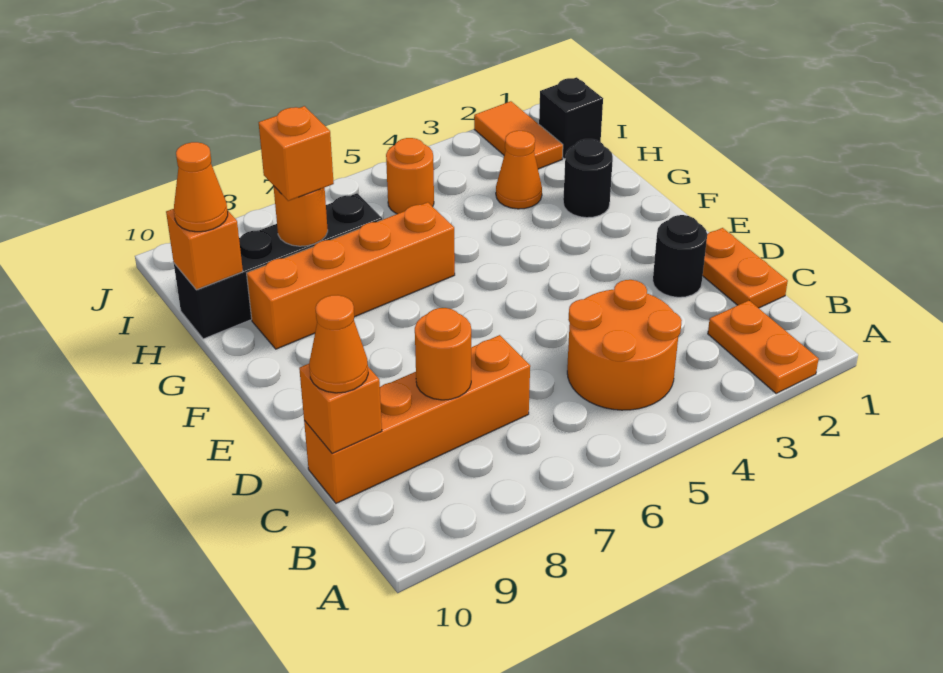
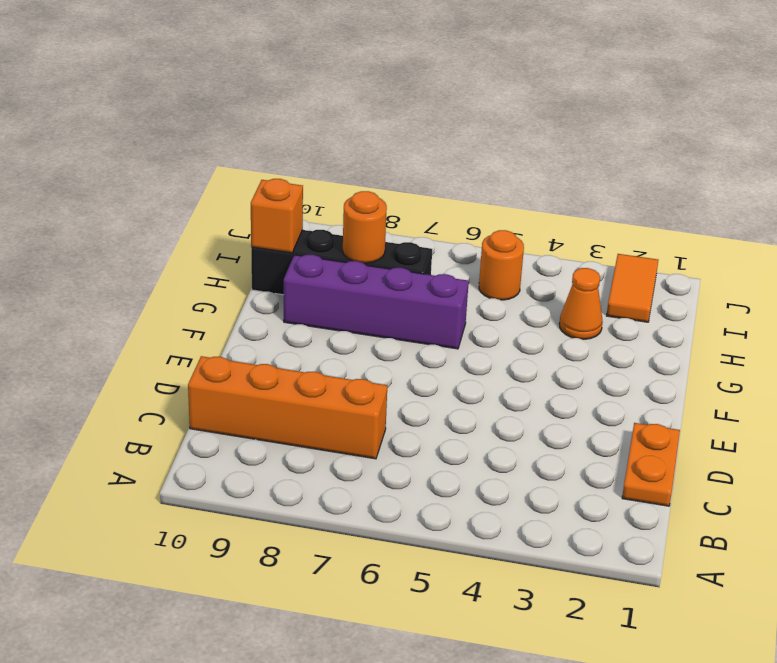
purple brick G6:G9 level 1 -> orange brick G6:G9 level 1
none -> orange plate A2:B2 level 1
none -> orange round brick B4:C5 level 1
none -> black round brick D2 level 1

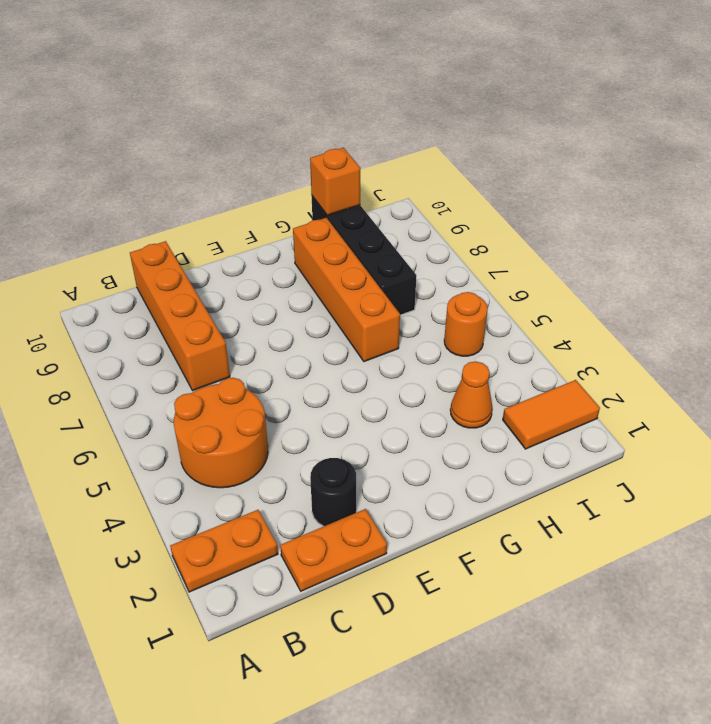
none -> black round brick G2 level 1
none -> black brick I1 level 1
none -> orange round brick C8 level 2

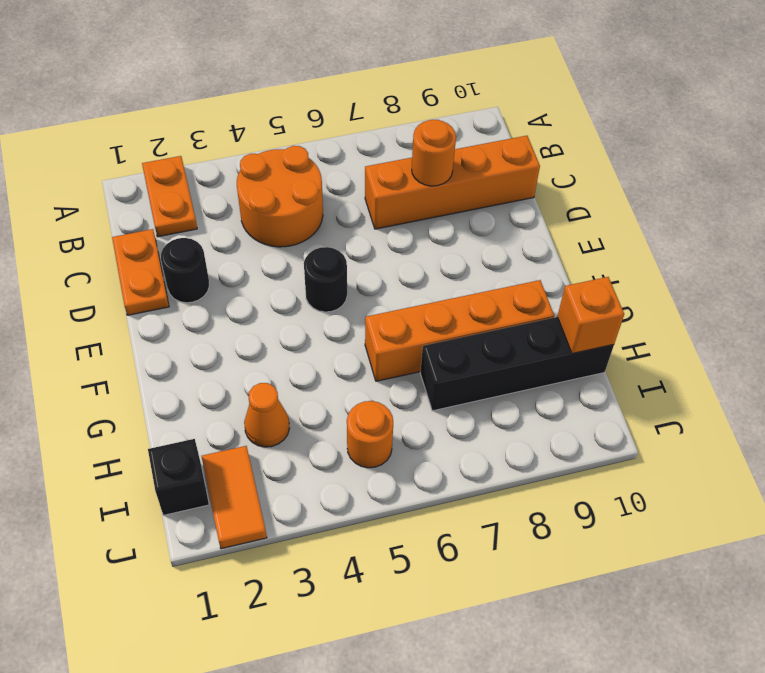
black round brick E5 level 1 -> black round brick G2 level 1
none -> orange brick C10 level 2
none -> orange round brick H8 level 2
none -> orange cone C10 level 3

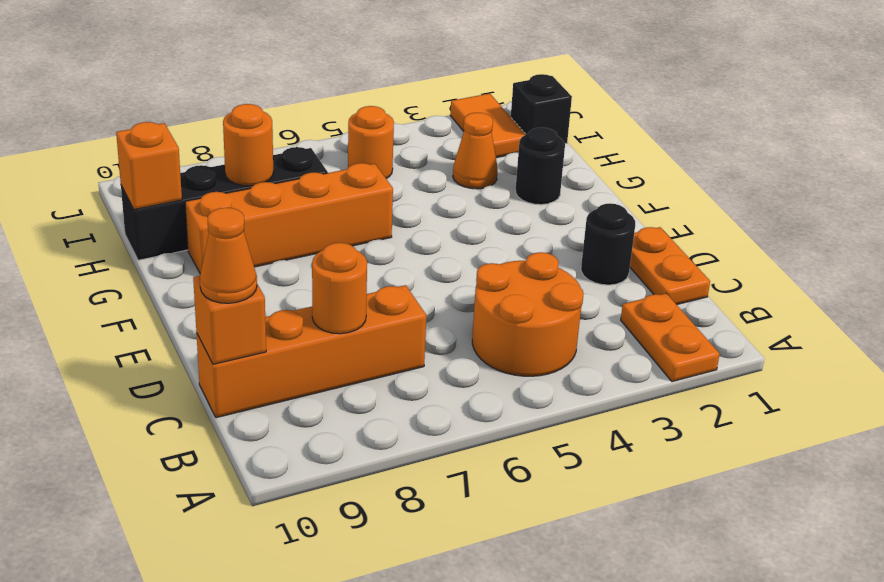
none -> orange brick H8 level 3
none -> orange cone H10 level 3

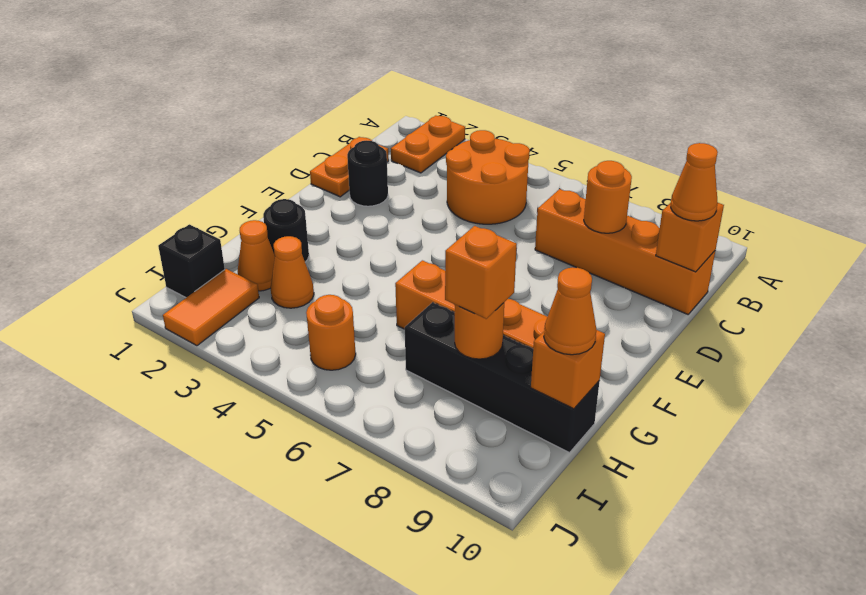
orange cone H2 level 1 -> none

